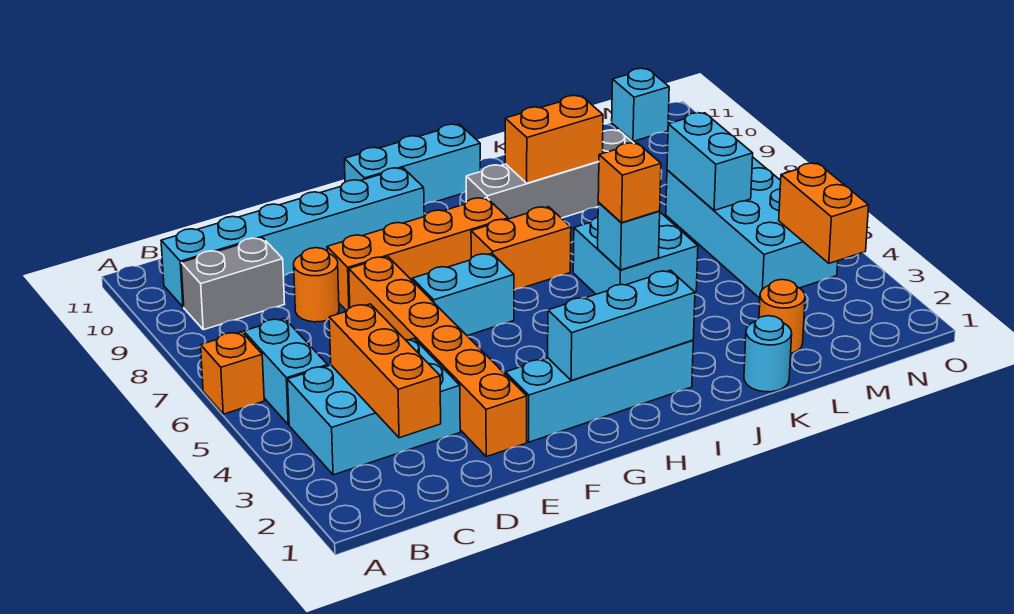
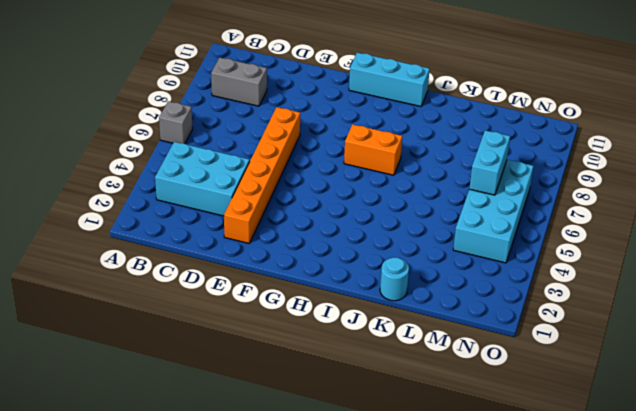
grey brick A6 level 1 -> orange brick A6 level 1
none -> cyan brick B5:B6 level 1
none -> cyan brick B10:G10 level 1
none -> orange round brick D8 level 1

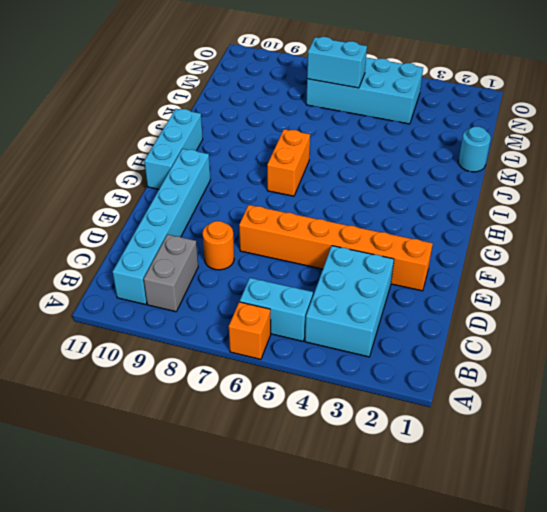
none -> orange brick E8:H8 level 1
none -> cyan brick F2:I2 level 1
none -> cyan brick F6:G6 level 1

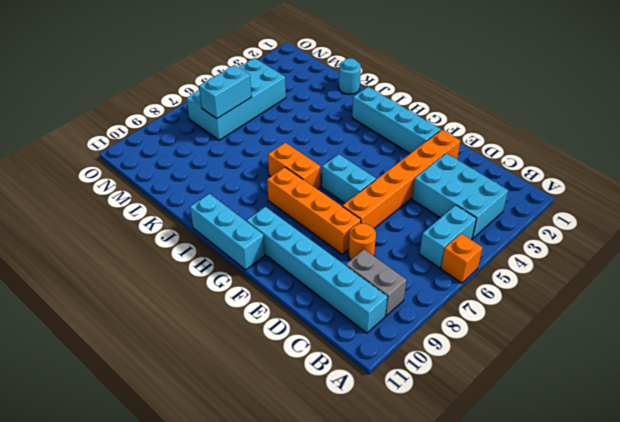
none -> grey brick I9:L9 level 1
none -> cyan brick J5:K6 level 1
none -> orange round brick L2 level 1

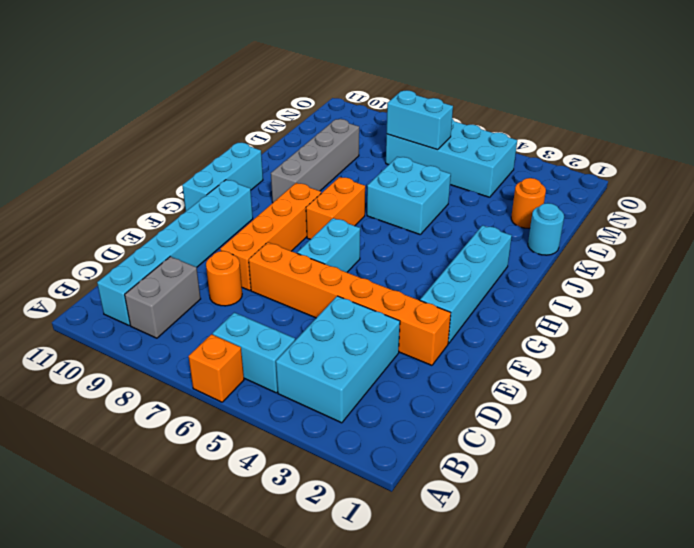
none -> cyan brick N11 level 1
none -> orange brick C2:C4 level 2
none -> cyan brick G2:I2 level 2

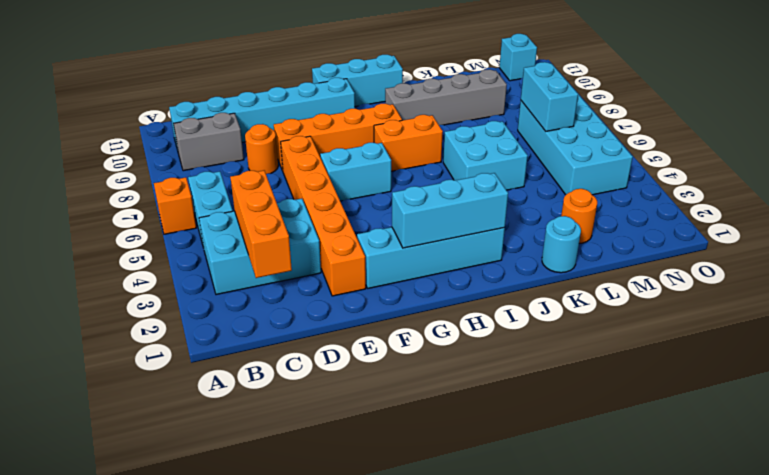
none -> cyan brick J5 level 2
none -> orange brick J9:K9 level 2
none -> orange brick N3:N4 level 2

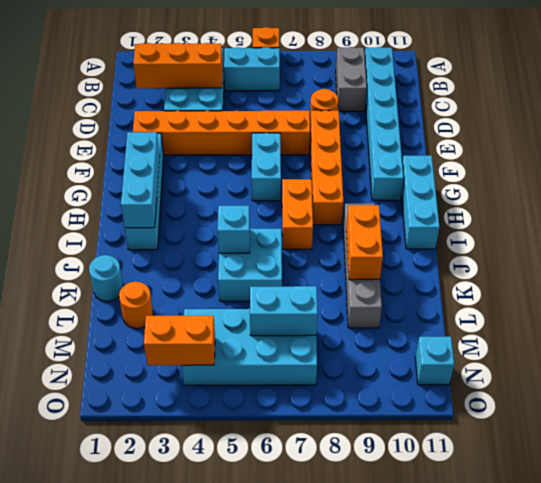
none -> orange brick J5 level 3

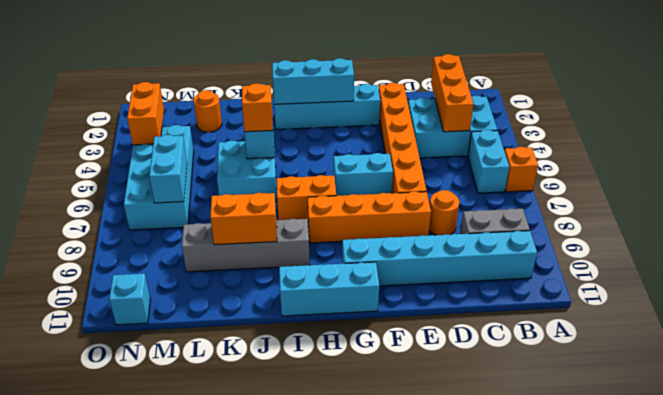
none -> cyan round brick K1 level 1

